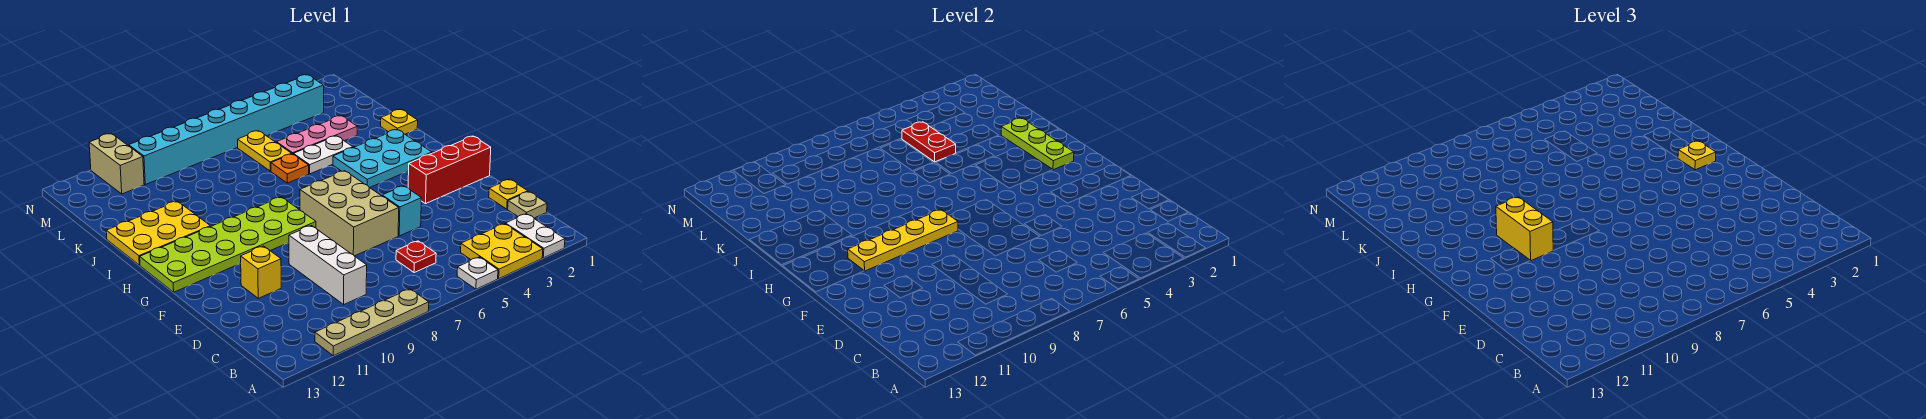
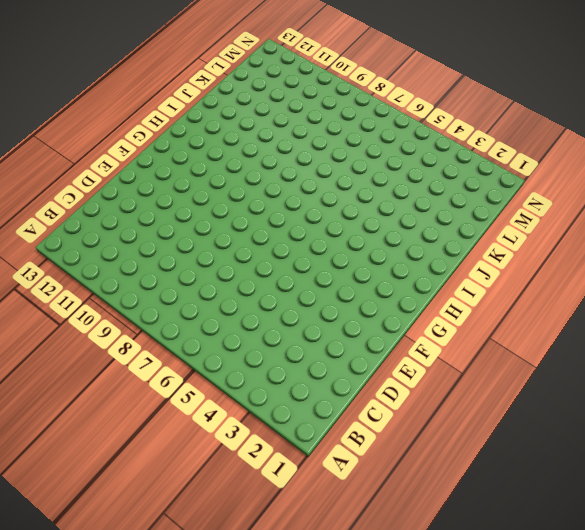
none -> white plate A2:B2 level 1
none -> yellow plate A3:B4 level 1
none -> white plate A5 level 1

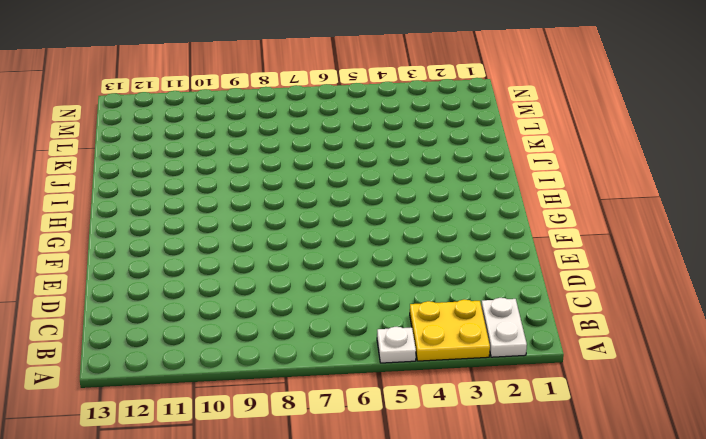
none -> tan plate A8:A11 level 1
none -> tan plate C1 level 1
none -> red plate C6 level 1

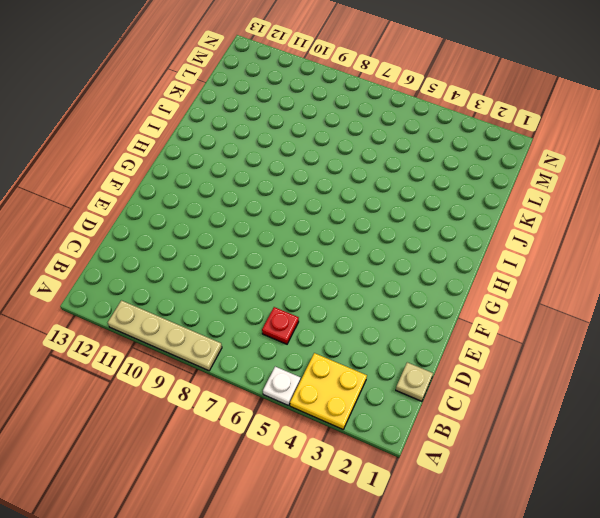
none -> white plate A2:B2 level 1
none -> white brick C9:E9 level 1
none -> yellow plate D1 level 1

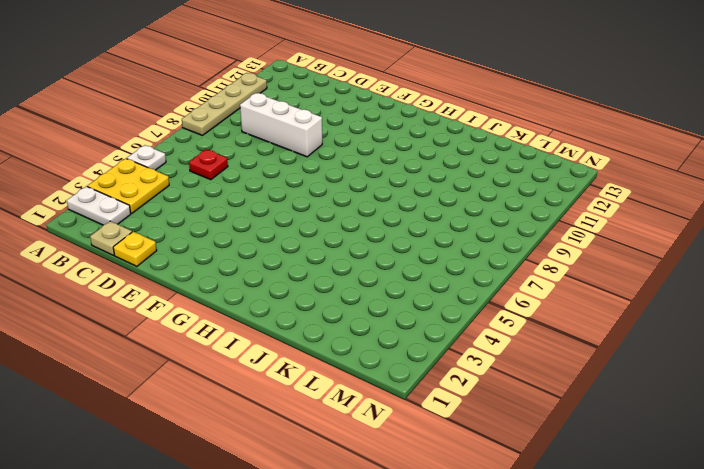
none -> cyan brick E5 level 1
none -> tan brick E6:G7 level 1
none -> yellow brick E11 level 1

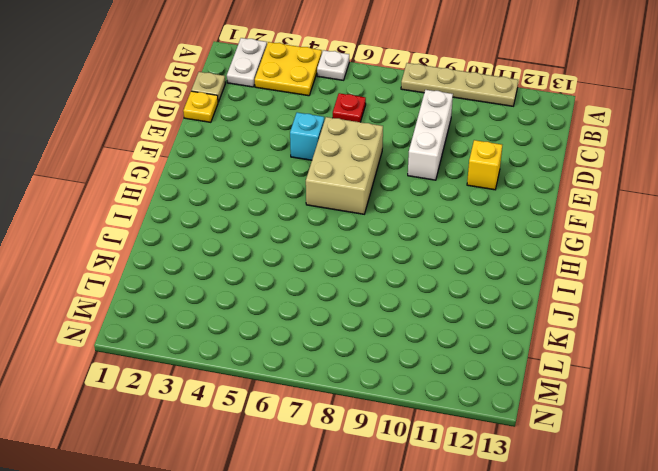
none -> red brick F1:F3 level 1
none -> lime plate G8:H13 level 1
none -> cyan plate H2:I4 level 1

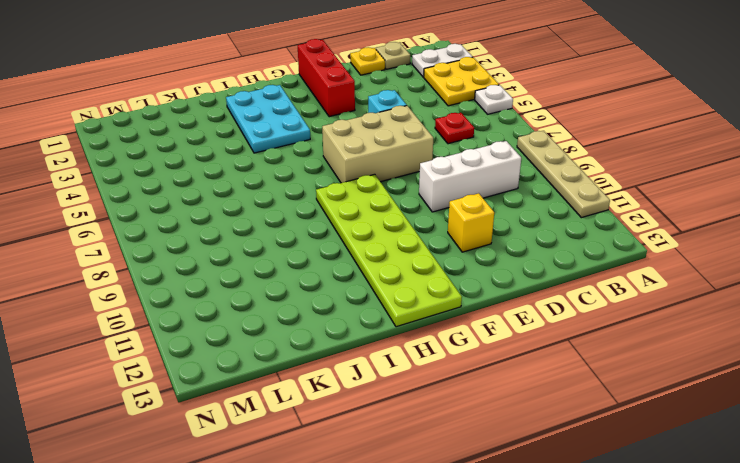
none -> yellow plate I11:J13 level 1
none -> yellow plate J1 level 1
none -> white plate J4:J5 level 1

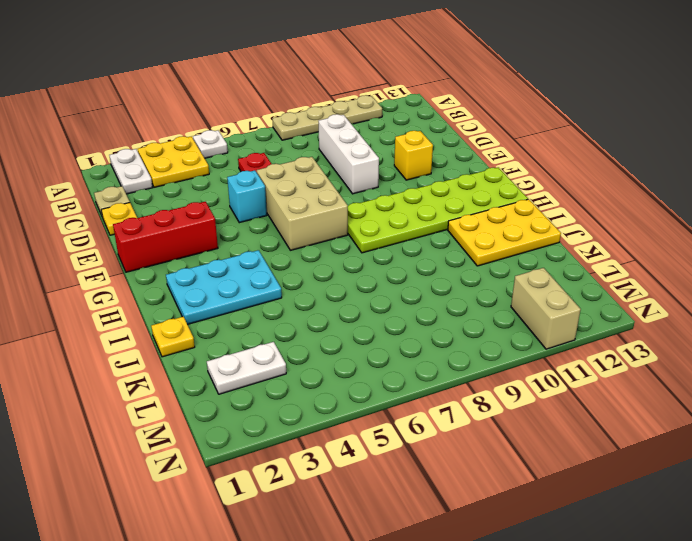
white plate L2:L3 level 1 -> white plate J4:J5 level 1
none -> orange plate J6 level 1
none -> pink plate K3:K5 level 1
none -> yellow plate K6:L6 level 1

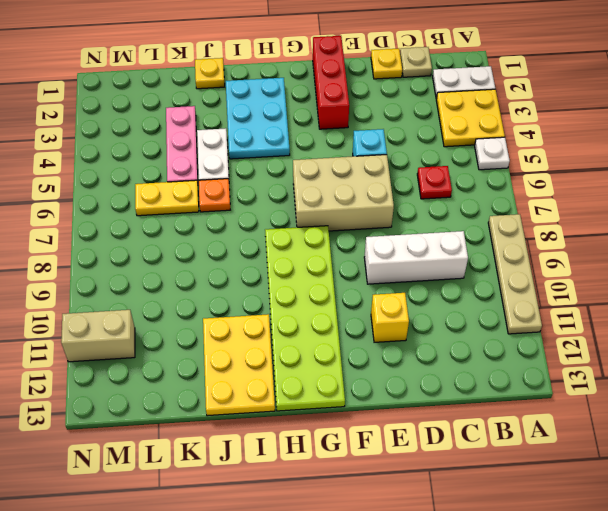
none -> cyan brick M3:M10 level 1
none -> yellow plate G8:G11 level 2
none -> lime plate H2:J2 level 2

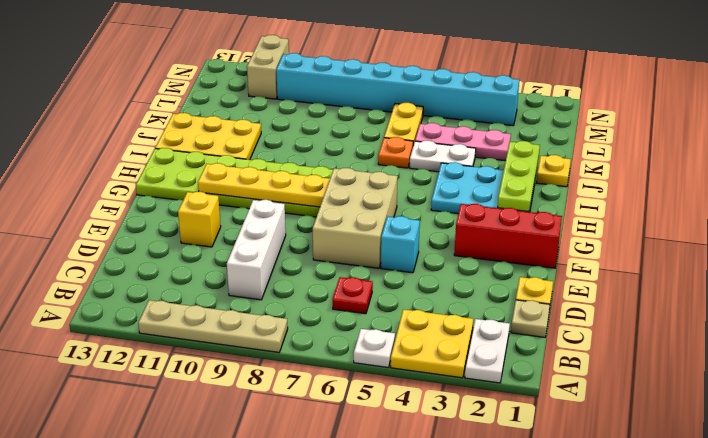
none -> red plate K5:L5 level 2
none -> yellow brick G10:H10 level 3
none -> yellow plate H2 level 3

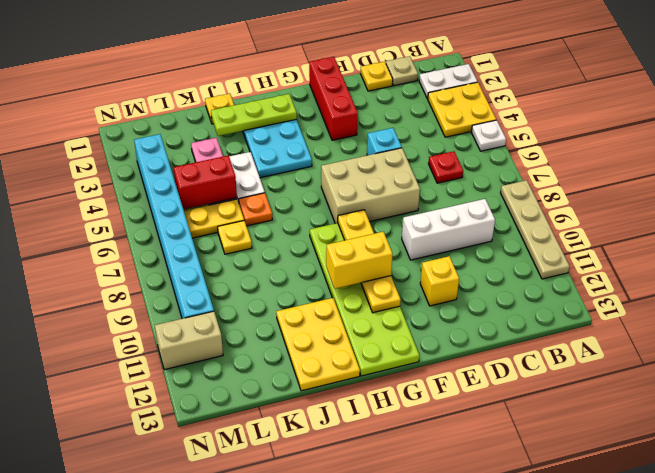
red brick K5:L5 level 2 -> red plate K5:L5 level 2
yellow plate K7 level 1 -> yellow plate H2 level 3

